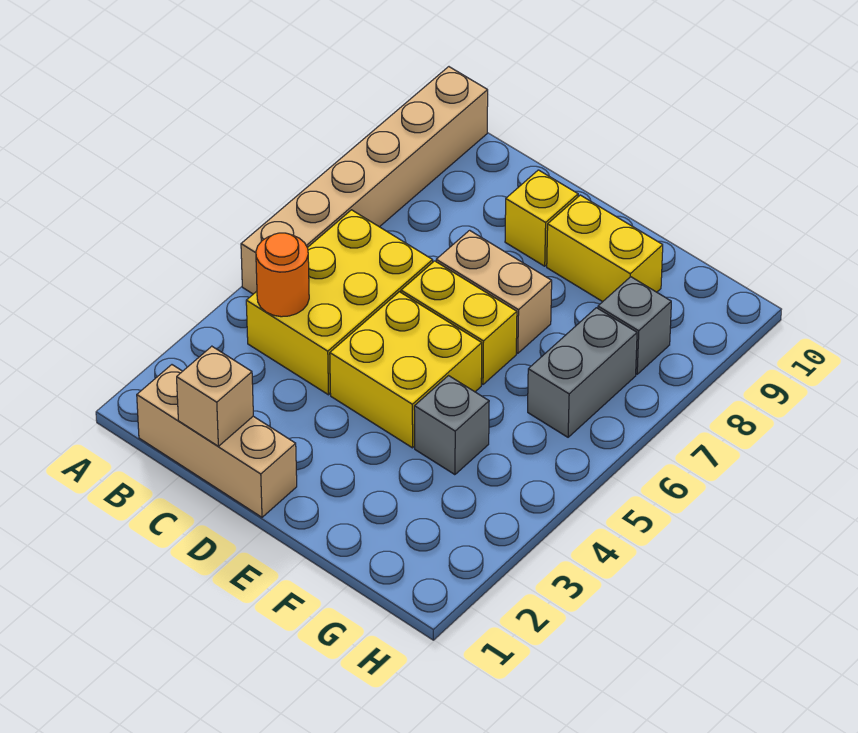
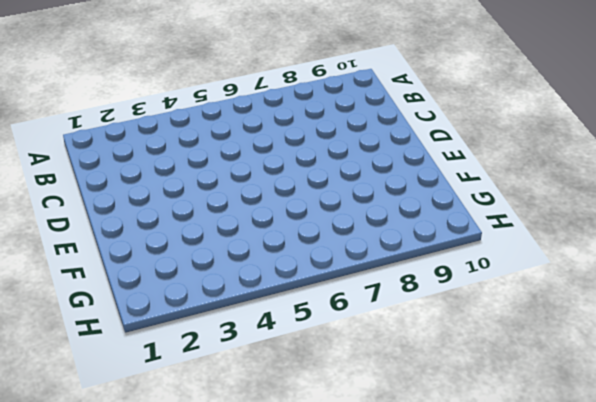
none -> tan brick A5:A10 level 1
none -> tan brick B1:D1 level 1
none -> yellow brick B4:C6 level 1

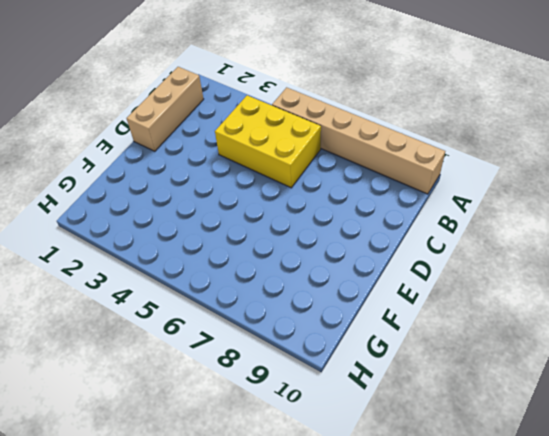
none -> yellow brick D4:E5 level 1
none -> yellow brick D6:E6 level 1
none -> tan brick D7:E7 level 1

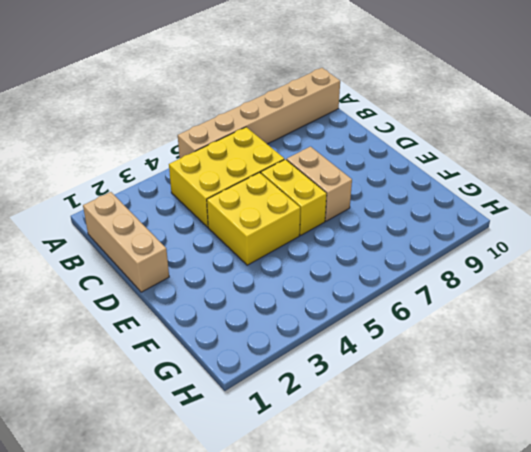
none -> yellow brick D9 level 1
none -> yellow brick E9:F9 level 1
none -> grey brick F4 level 1

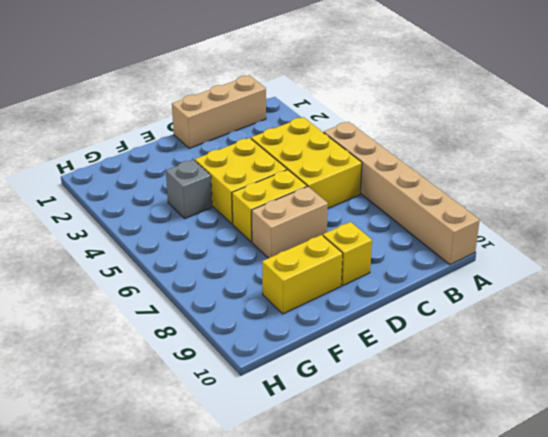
none -> grey brick G6:G7 level 1
none -> grey brick G8 level 1
none -> orange round brick B4 level 2

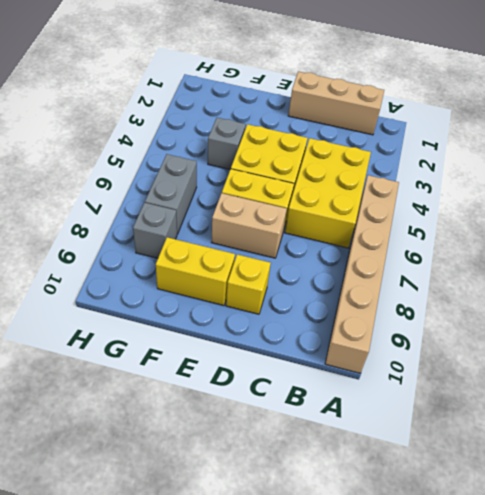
none -> orange round brick B4 level 2
none -> tan brick C1 level 2

